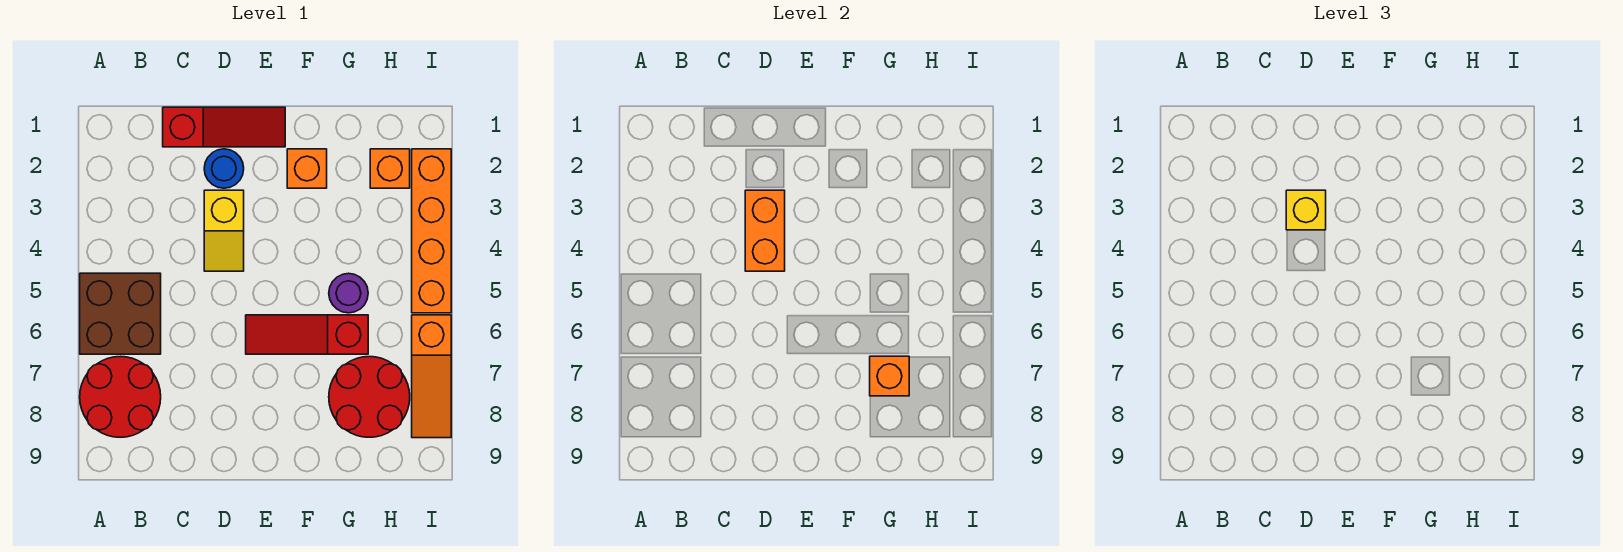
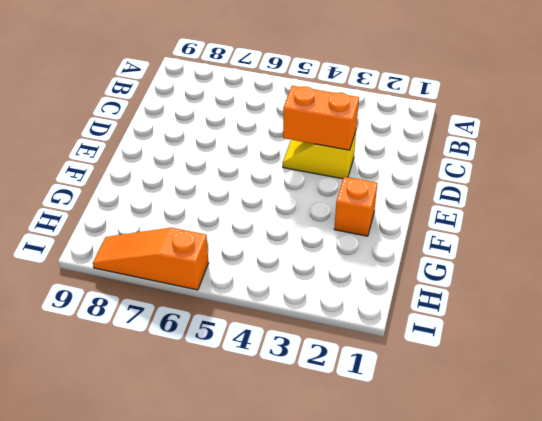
none -> brown brick A5:B6 level 1
none -> red round brick A7:B8 level 1
none -> red slope C1:E1 level 1 top C

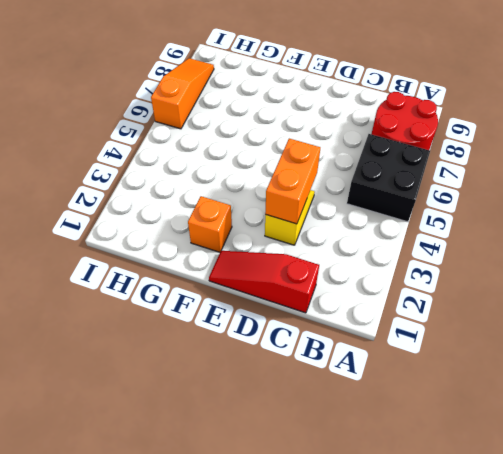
black brick A5:B6 level 1 -> brown brick A5:B6 level 1
none -> blue round brick D2 level 1
none -> red slope E6:G6 level 1 top G
none -> purple round brick G5 level 1

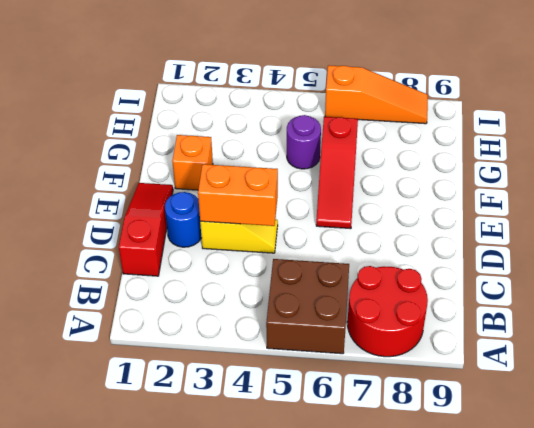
none -> red round brick G7:H8 level 1
none -> orange brick H2 level 1
none -> orange brick I2:I5 level 1

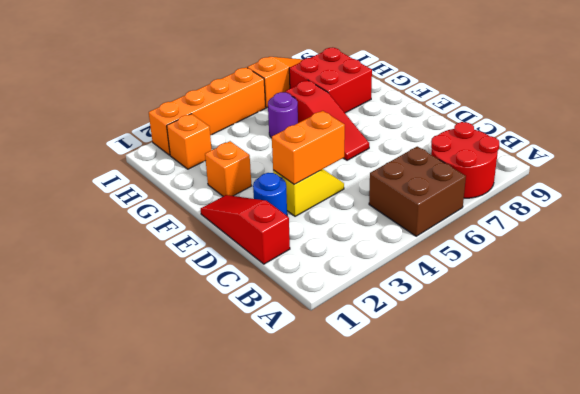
red brick G7:H8 level 1 -> red round brick G7:H8 level 1
none -> orange brick G7 level 2
none -> yellow brick D3 level 3

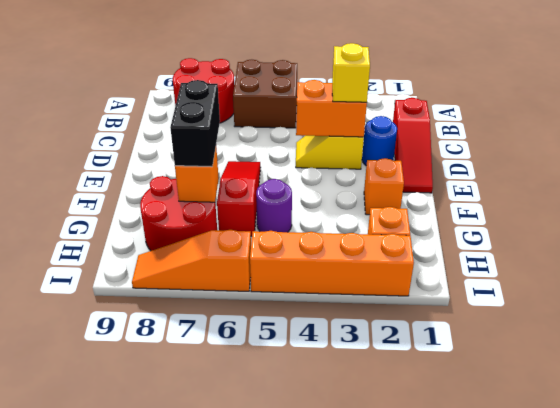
black brick F7:G7 level 3 -> none

